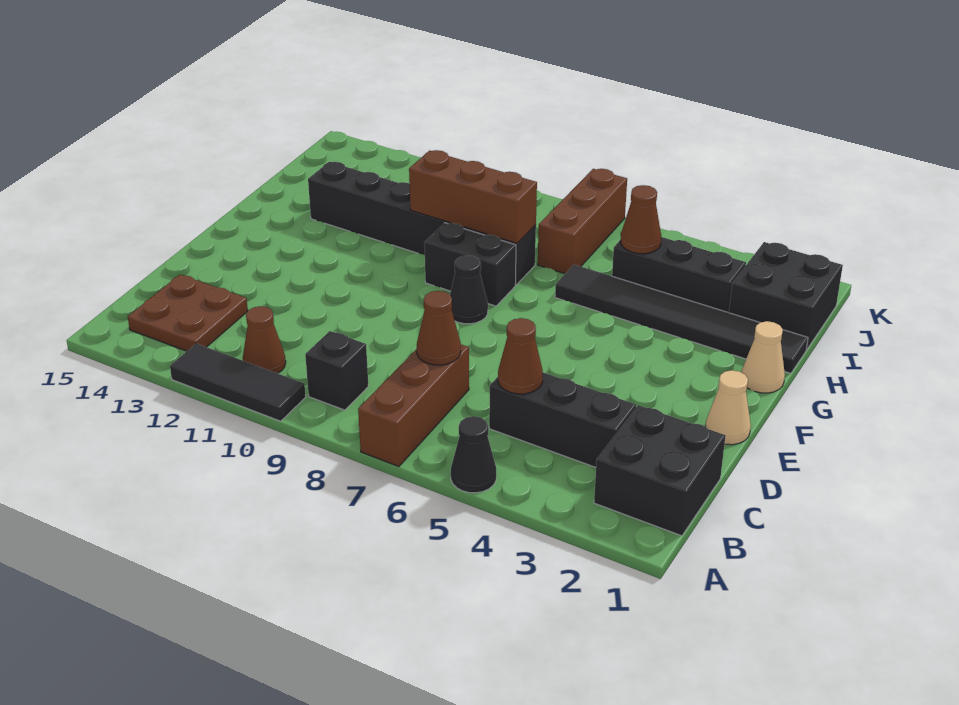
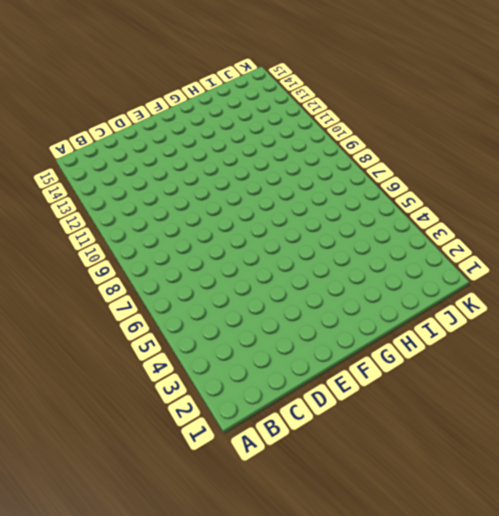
none -> black cone A5 level 1
none -> brown brick A7:C7 level 1
none -> black tile A10:A12 level 1

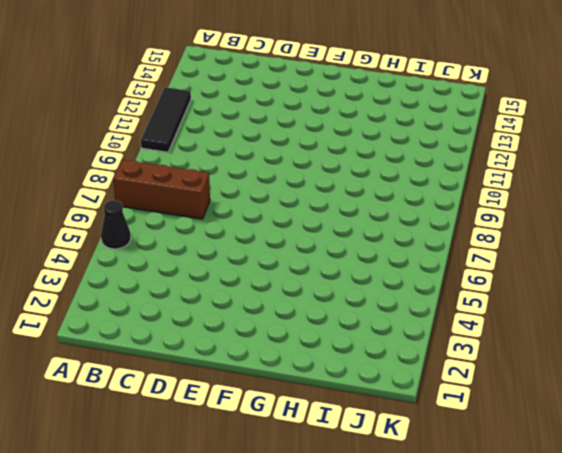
none -> black brick B1:C2 level 1
none -> black brick B9 level 1
none -> brown cone B11 level 1

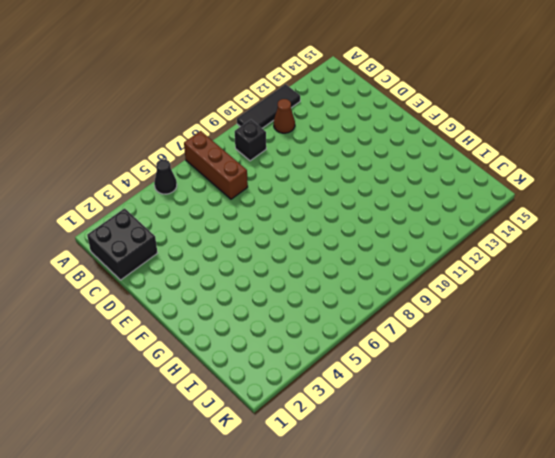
none -> brown plate B13:C14 level 1
none -> black brick C3:C5 level 1
none -> tan cone E1 level 1

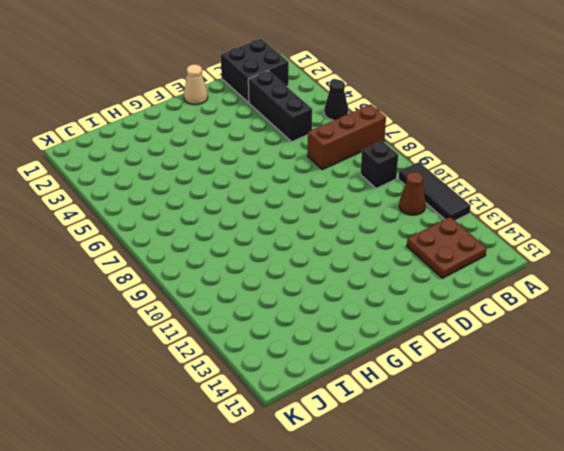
none -> black cone F8 level 1
none -> tan cone G1 level 1
none -> black brick G8:G9 level 1

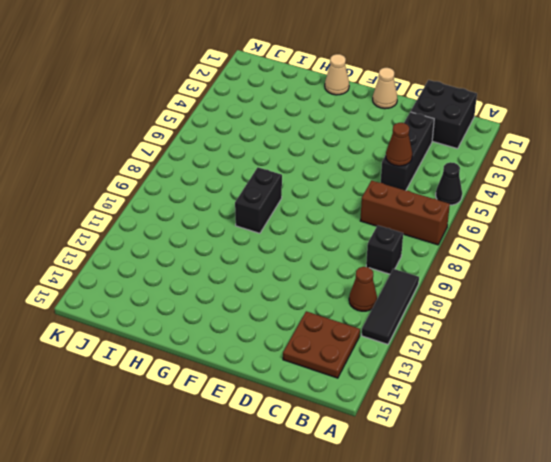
none -> black cone F8 level 1
none -> black tile H1:H6 level 1
none -> black brick H8:H13 level 1

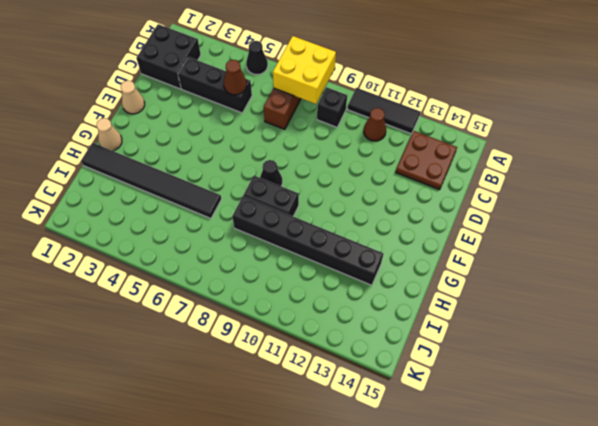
yellow brick A7:B8 level 2 -> none
none -> black brick I1:J2 level 1
none -> black brick I3:I5 level 1
none -> brown brick I7:K7 level 1

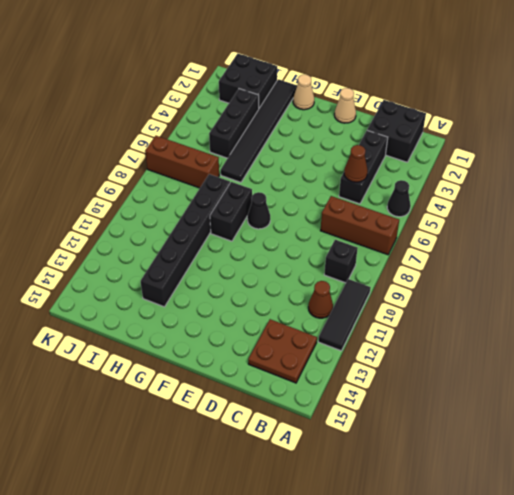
none -> brown cone C7 level 2
none -> brown brick H8:H10 level 2
none -> brown cone I5 level 2

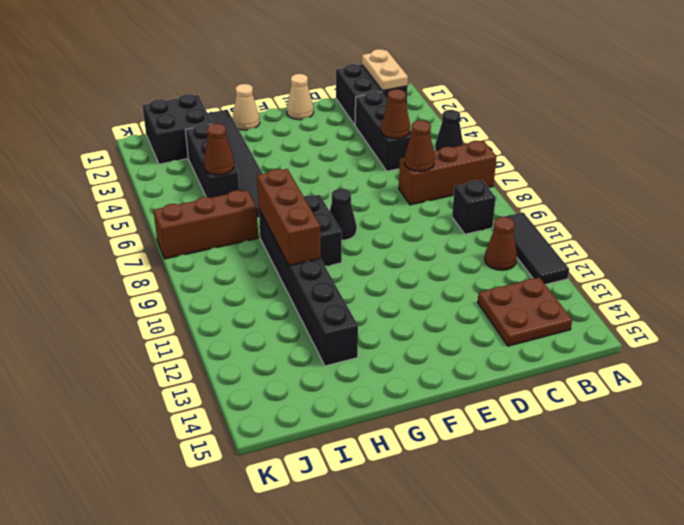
tan plate B1:B2 level 2 -> none

